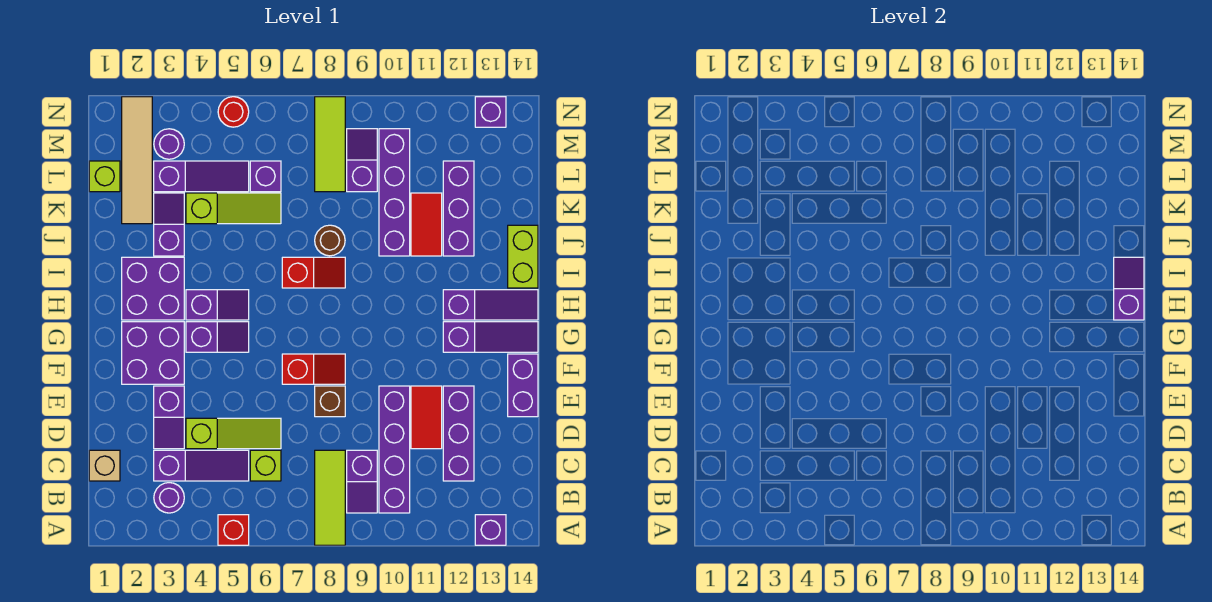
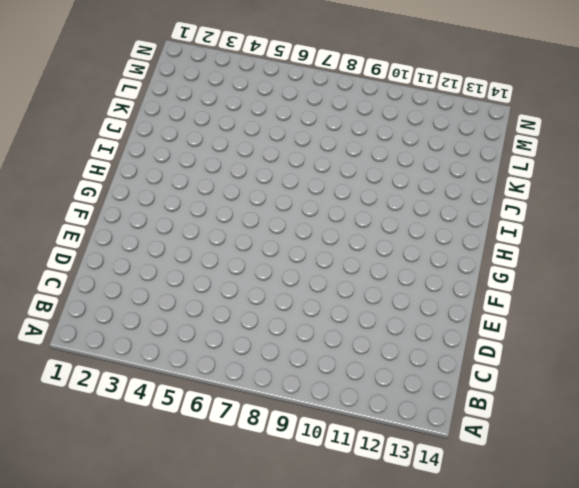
none -> red brick A5 level 1
none -> lime tile A8:C8 level 1
none -> purple brick A13 level 1
none -> purple round brick B3 level 1

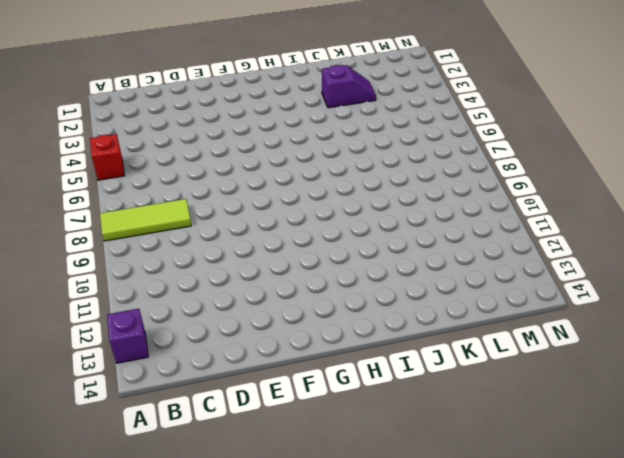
none -> purple round brick B3 level 1
none -> purple slope B9:C9 level 1 top C
none -> purple brick B10:E10 level 1
none -> tan brick C1 level 1

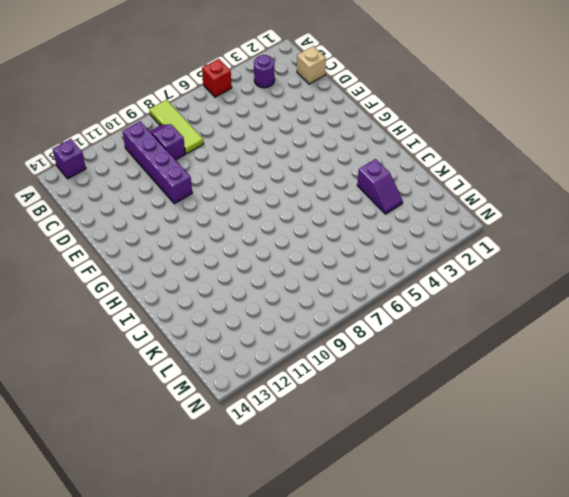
none -> purple slope C3:C5 level 1 top 3
none -> lime brick C6 level 1
none -> purple brick C12:E12 level 1
none -> purple slope D3:E3 level 1 top E

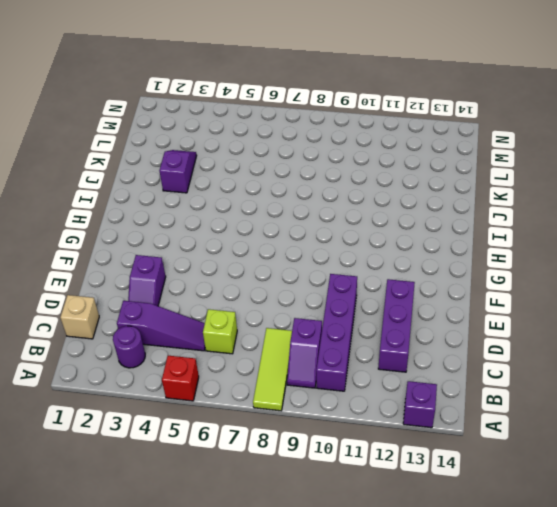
none -> lime slope D4:D6 level 1 top 4
none -> red tile D11:E11 level 1
none -> brown brick E8 level 1
none -> purple brick E14:F14 level 1

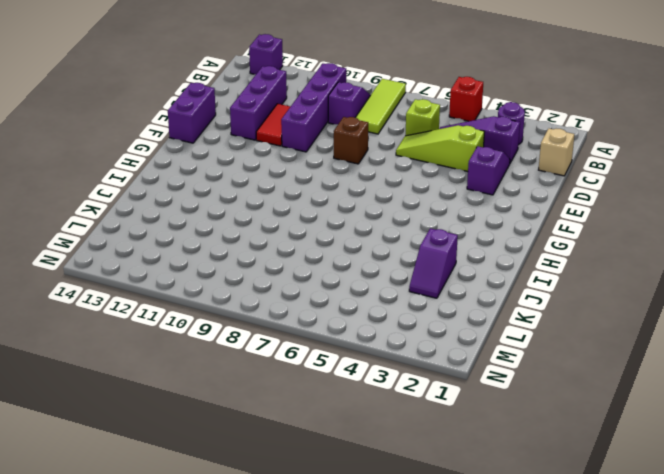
none -> purple brick F2:G3 level 1
none -> red slope F7:F8 level 1 top 7
none -> purple slope G4:G5 level 1 top 4
none -> purple slope G12:G14 level 1 top 12

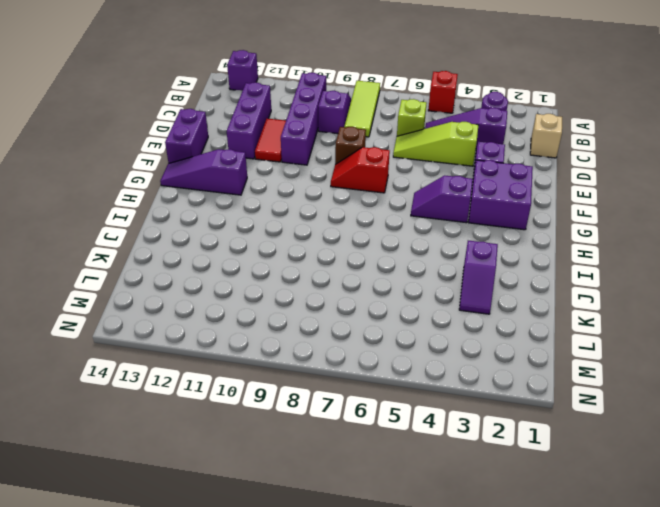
none -> purple brick H2:I3 level 1
none -> purple slope H4:H5 level 1 top 4
none -> purple slope H12:H14 level 1 top 12
none -> red slope I7:I8 level 1 top 7

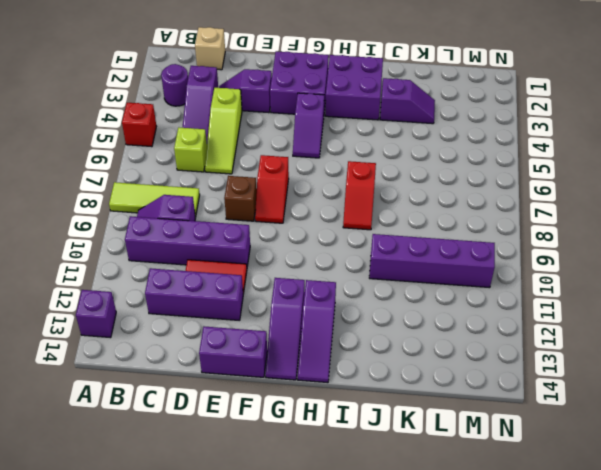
none -> purple slope H4:H5 level 1 top 4
none -> lime brick I14:J14 level 1
none -> brown round brick J8 level 1
none -> red tile J11:K11 level 1

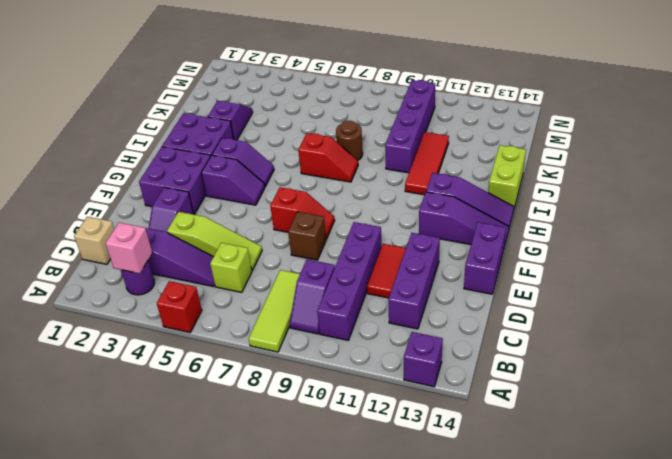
pink brick B3 level 2 -> none
red tile I11:K11 level 1 -> red tile J11:K11 level 1
none -> purple brick J12:L12 level 1
none -> tan tile K2:N2 level 1
none -> lime slope K4:K6 level 1 top 4
none -> lime brick L1 level 1

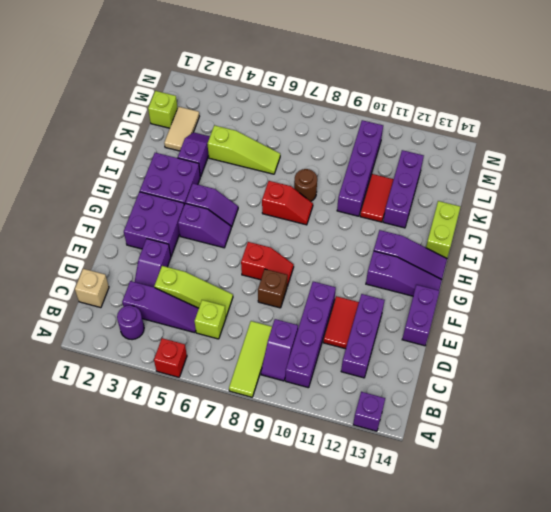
tan tile K2:L2 level 1 -> tan tile K2:N2 level 1
none -> purple slope L3:L5 level 1 top 3
none -> purple brick L6 level 1
none -> lime tile L8:N8 level 1
none -> purple slope L9:M9 level 1 top L

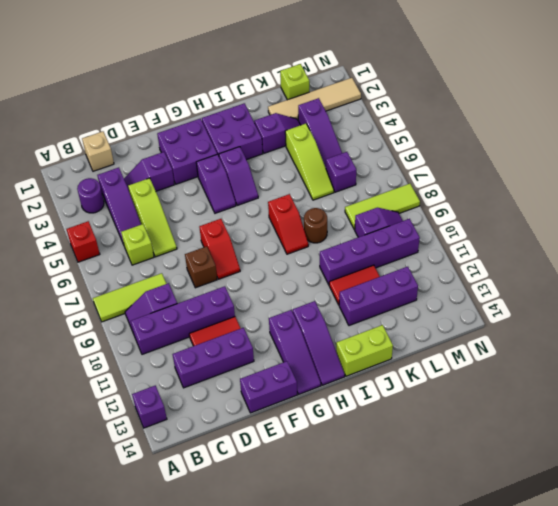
none -> purple round brick M3 level 1
none -> red round brick N5 level 1
none -> purple brick N13 level 1
none -> purple slope H14:I14 level 2 top H

